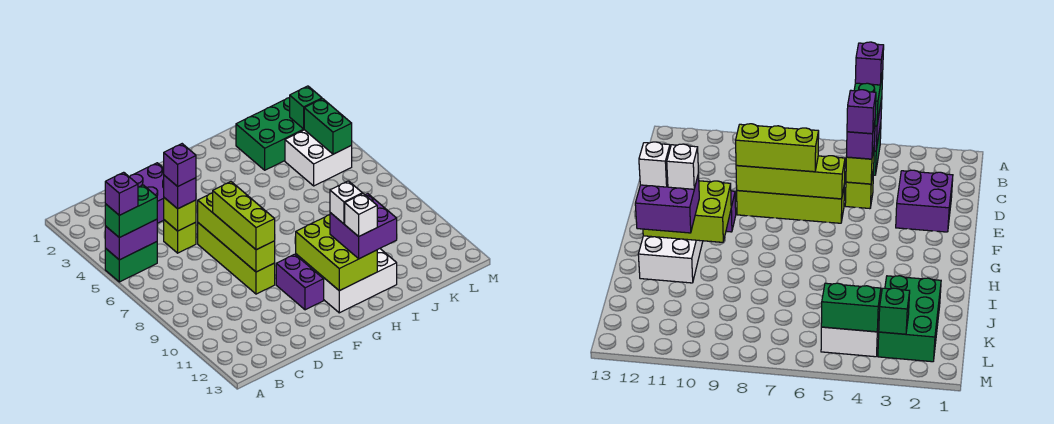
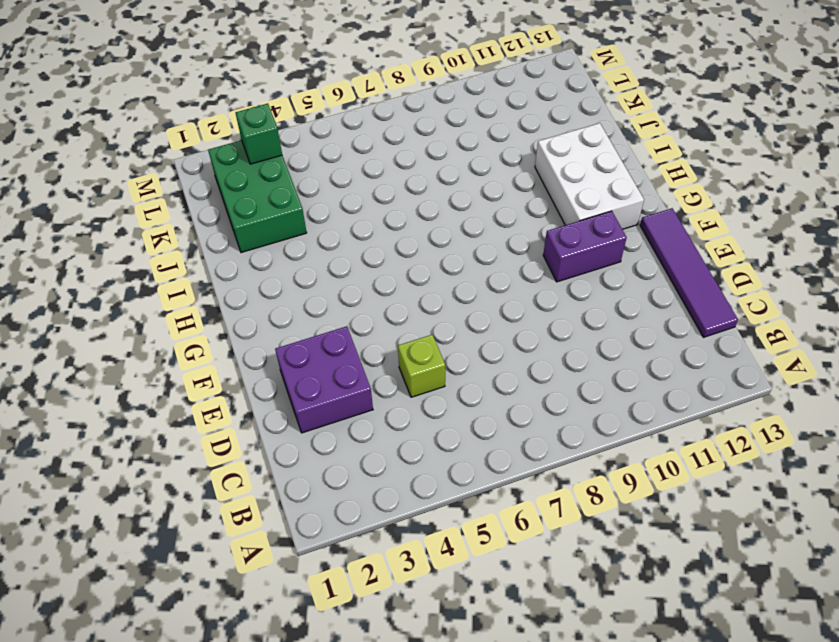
purple tile C13:F13 level 1 -> none
none -> green brick A5:B5 level 1
none -> lime brick E6:E9 level 1
none -> white brick K4:L5 level 1

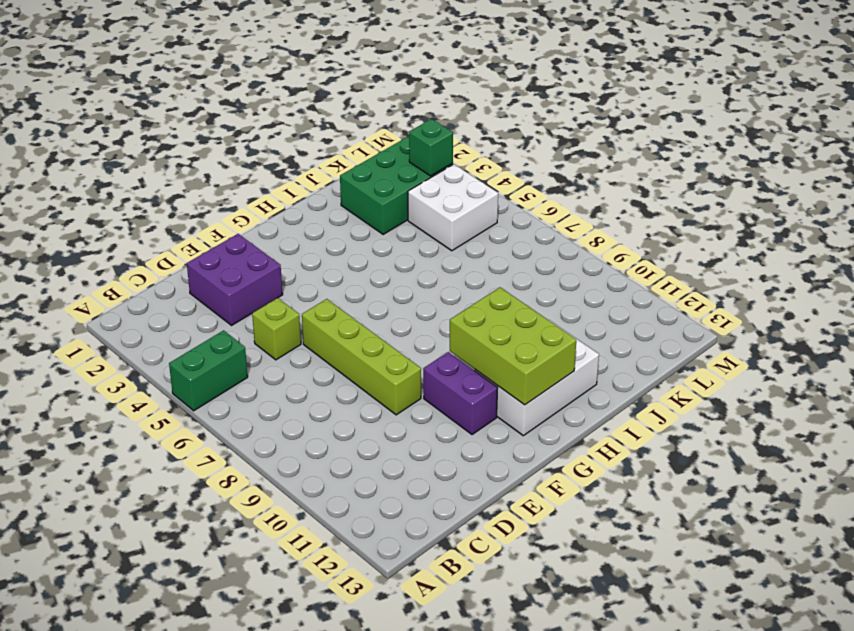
none -> purple brick A5:B5 level 2
none -> lime brick D5 level 2
none -> lime brick E6:E9 level 2

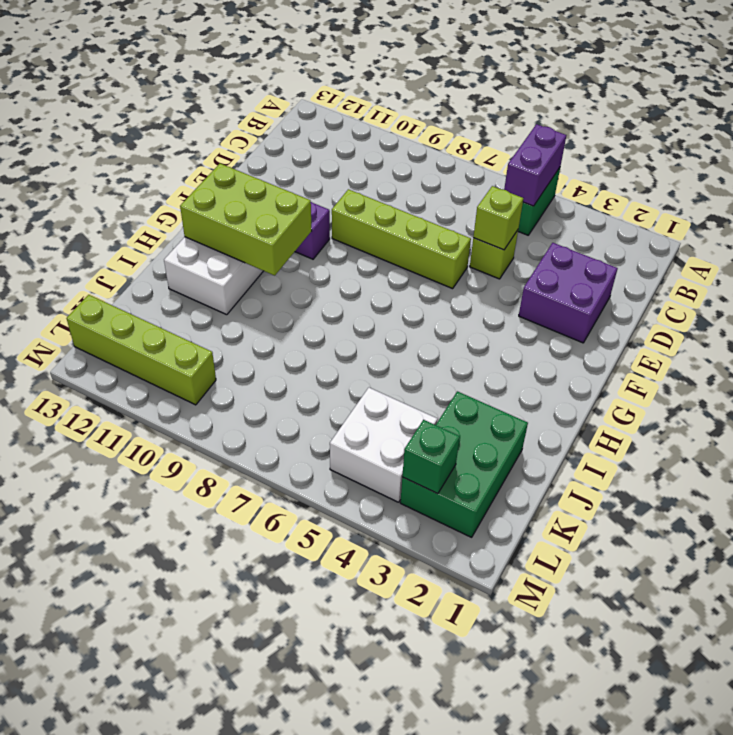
lime brick L10:L13 level 1 -> lime brick E6:E9 level 2
none -> green brick L4:L5 level 2
none -> green brick A5:B5 level 3
none -> purple brick D5 level 3

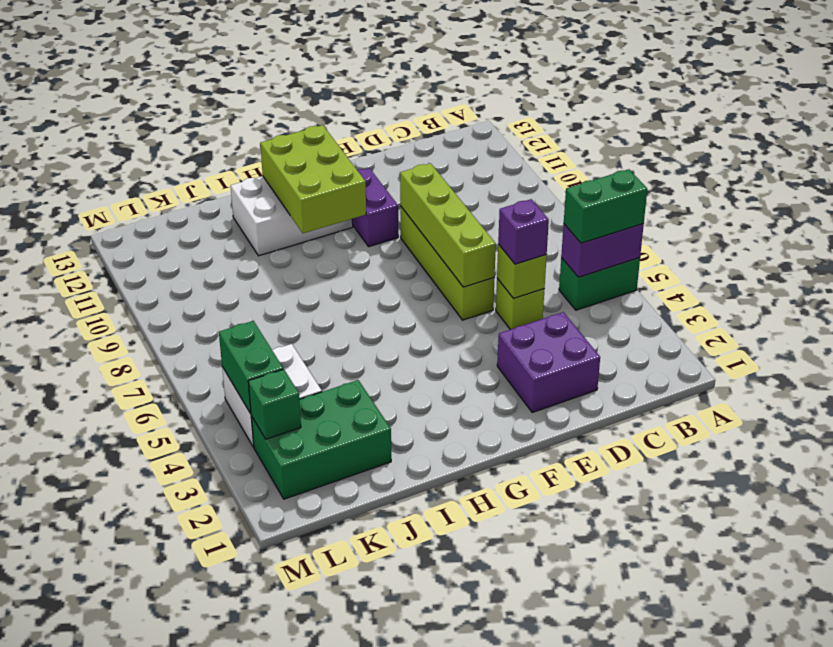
none -> lime brick E7:E9 level 3
none -> purple brick H11:I12 level 3
none -> purple brick A5 level 4

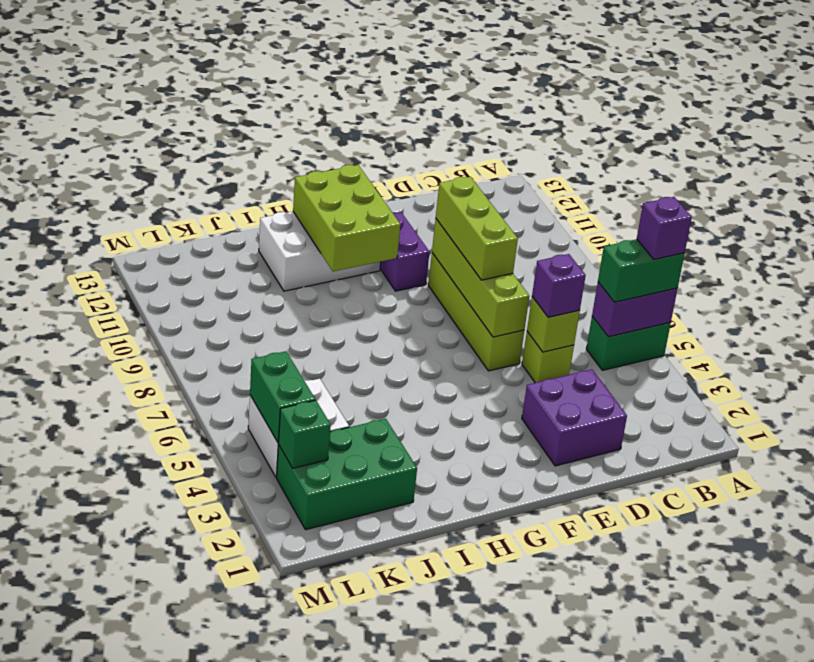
none -> purple brick H11:I12 level 3
none -> purple brick D5 level 4
none -> white brick H11 level 4

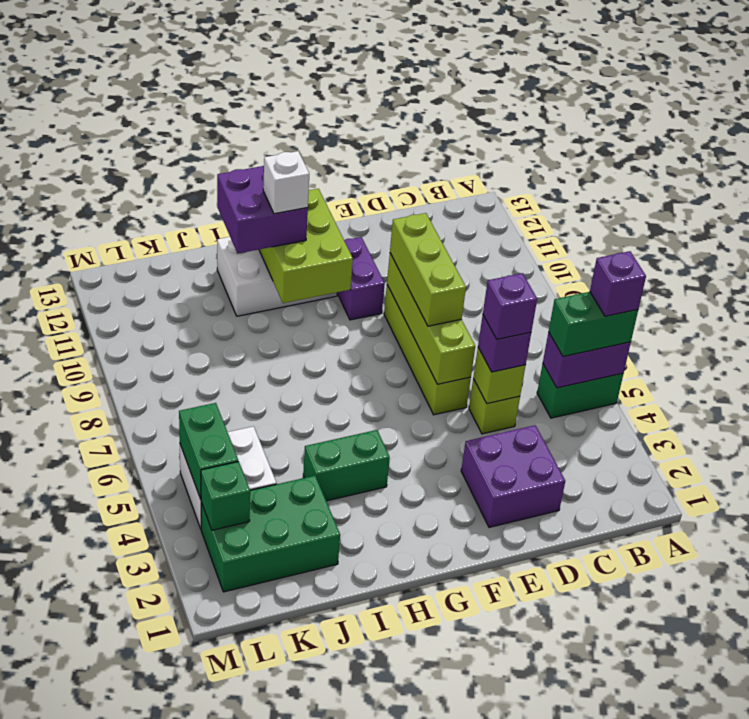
green brick H4:I4 level 1 -> none
none -> white brick H12 level 4

